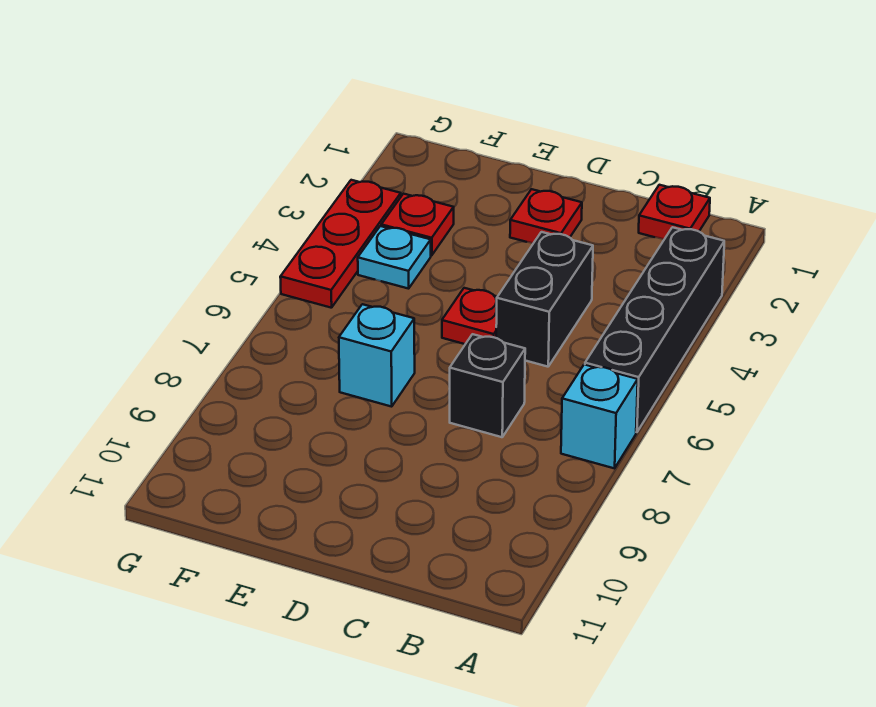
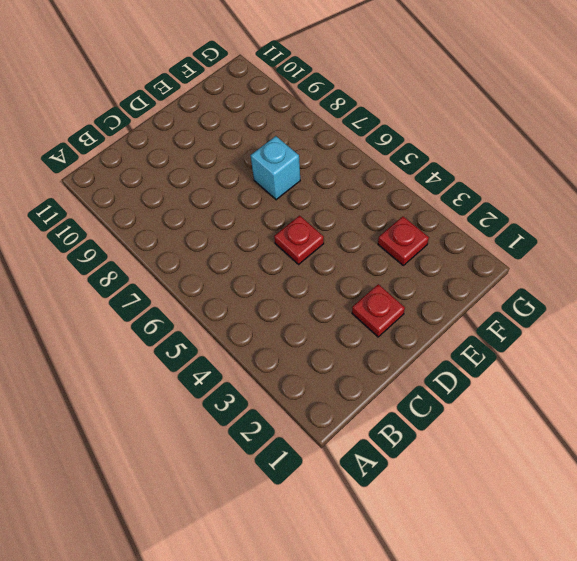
none -> black brick A3:A6 level 1
none -> cyan brick A7 level 1

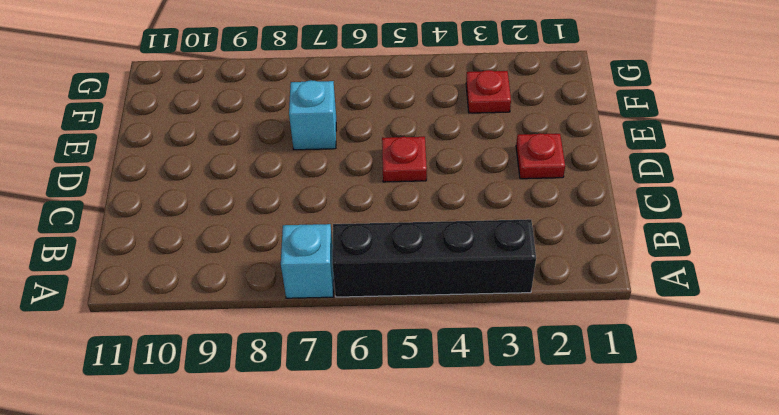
none -> red plate B1 level 1
none -> black brick C4:C5 level 1

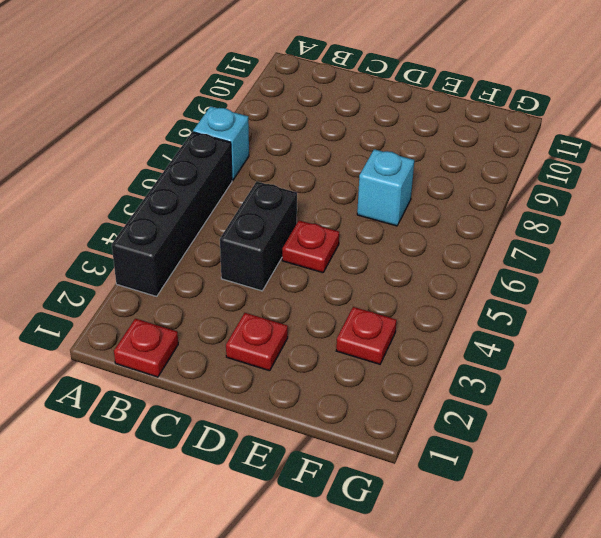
none -> black brick C7 level 1
none -> cyan plate F4 level 1

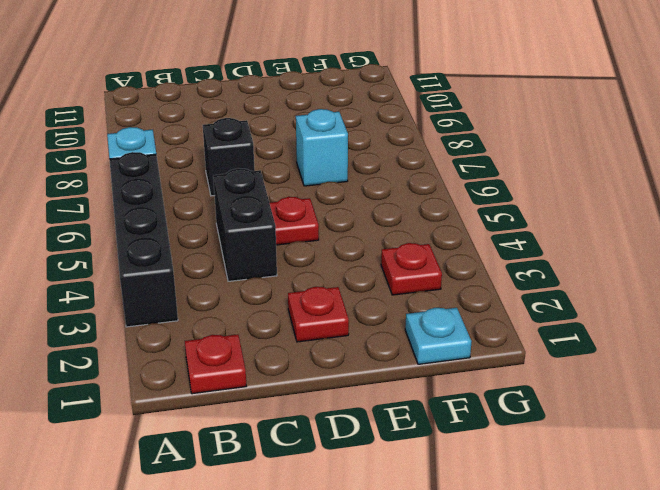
cyan plate F1 level 1 -> cyan plate F4 level 1
none -> red plate G3:G5 level 1

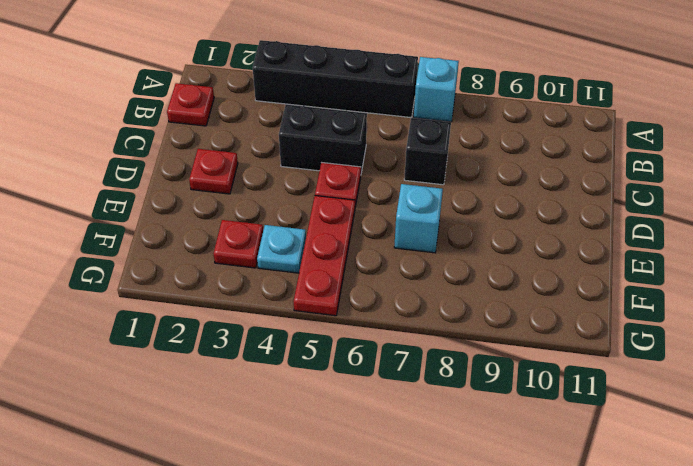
red plate E5:G5 level 1 -> red plate G3:G5 level 1

